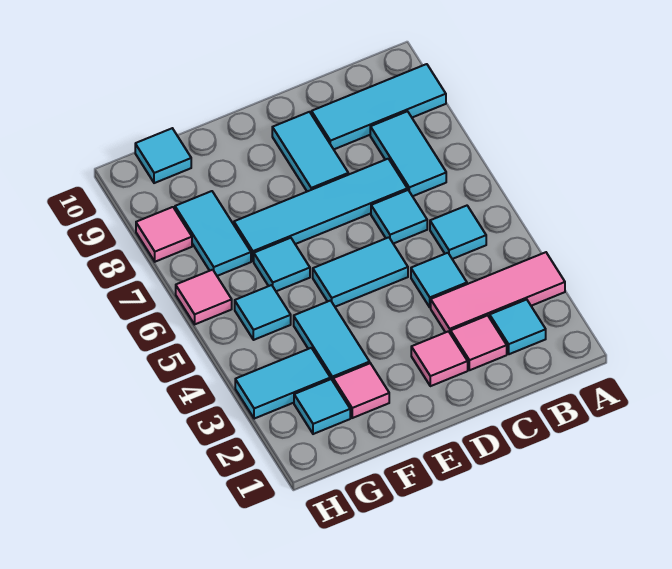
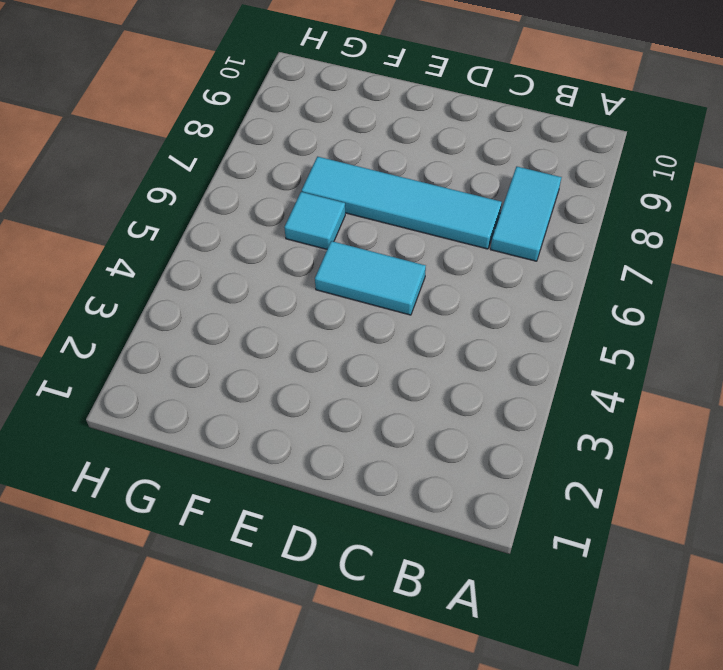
none -> pink tile A3:C3 level 1
none -> cyan tile A9:C9 level 1
none -> cyan tile B2 level 1

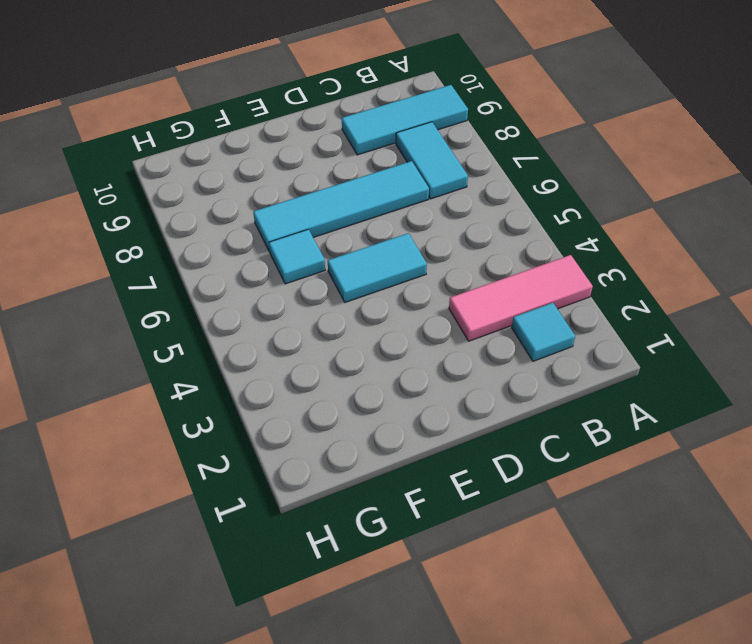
none -> cyan tile B5 level 1
none -> pink tile C2 level 1
none -> cyan tile C4 level 1

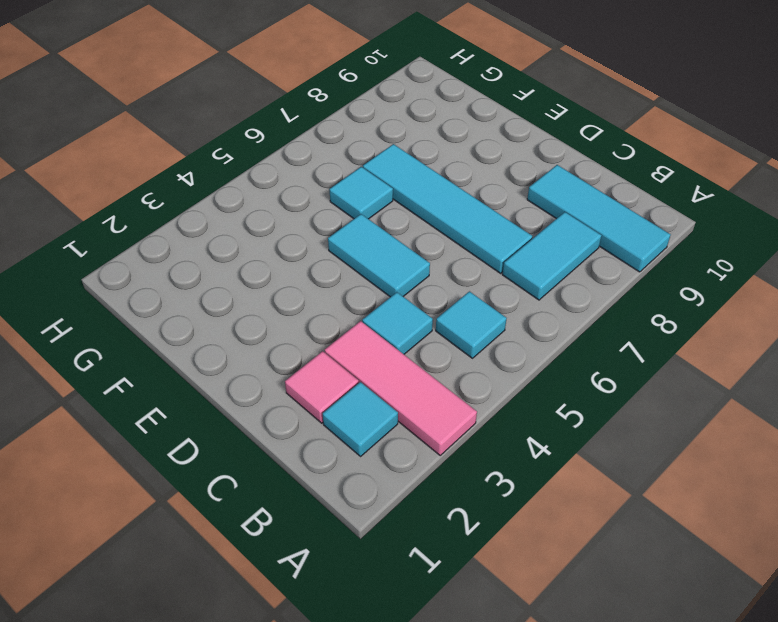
none -> cyan tile C6 level 1
none -> pink tile D2 level 1
none -> cyan tile D8:D9 level 1

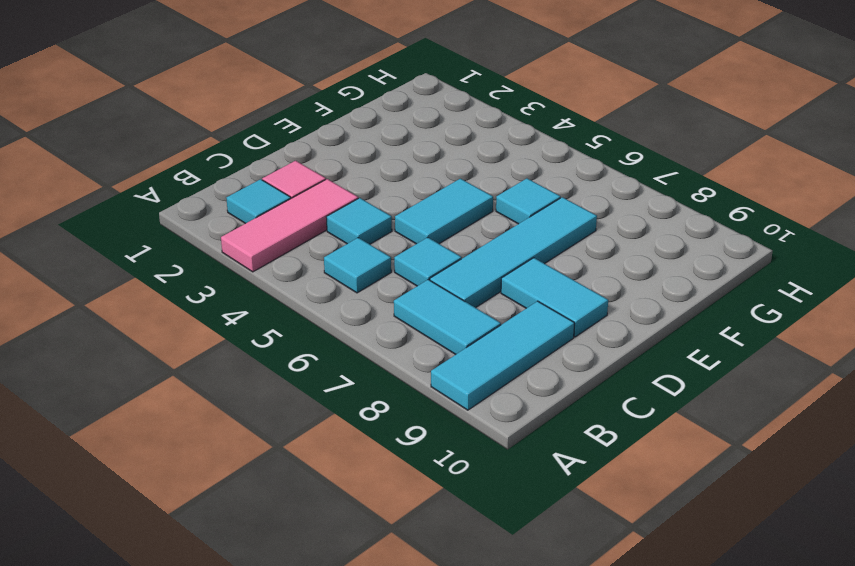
none -> pink tile D2 level 1
none -> pink tile F2 level 1
none -> cyan tile F3:F4 level 1

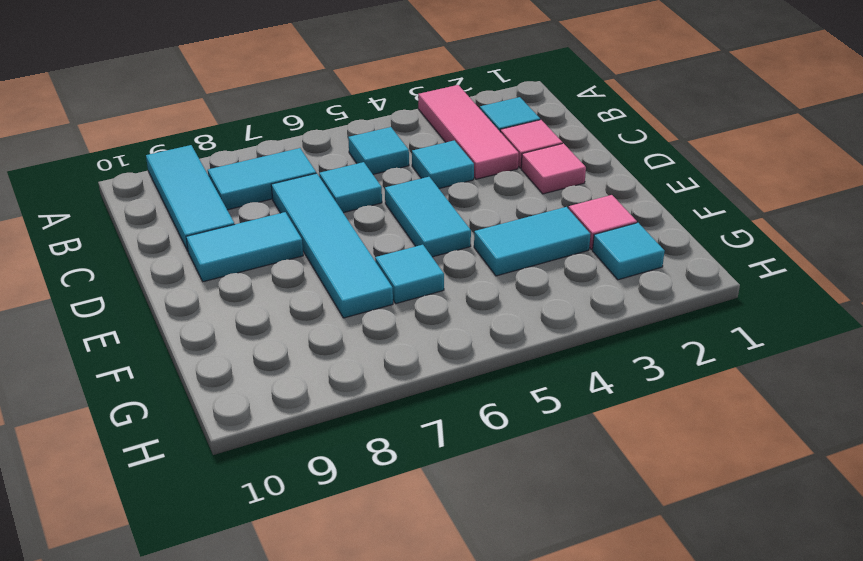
none -> cyan tile G3:H3 level 1
none -> cyan tile G5 level 1
none -> cyan tile G7:G8 level 1

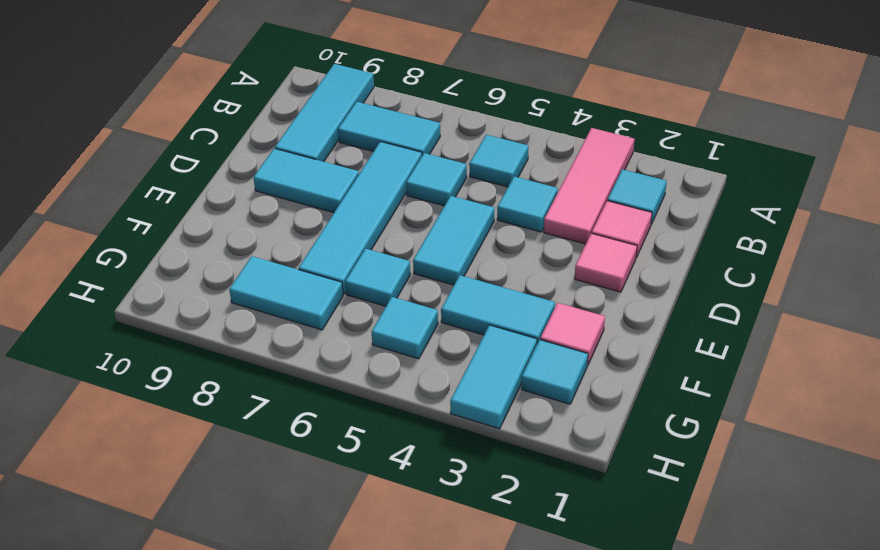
none -> cyan tile G10 level 1
none -> pink tile H6 level 1
none -> pink tile H8 level 1

